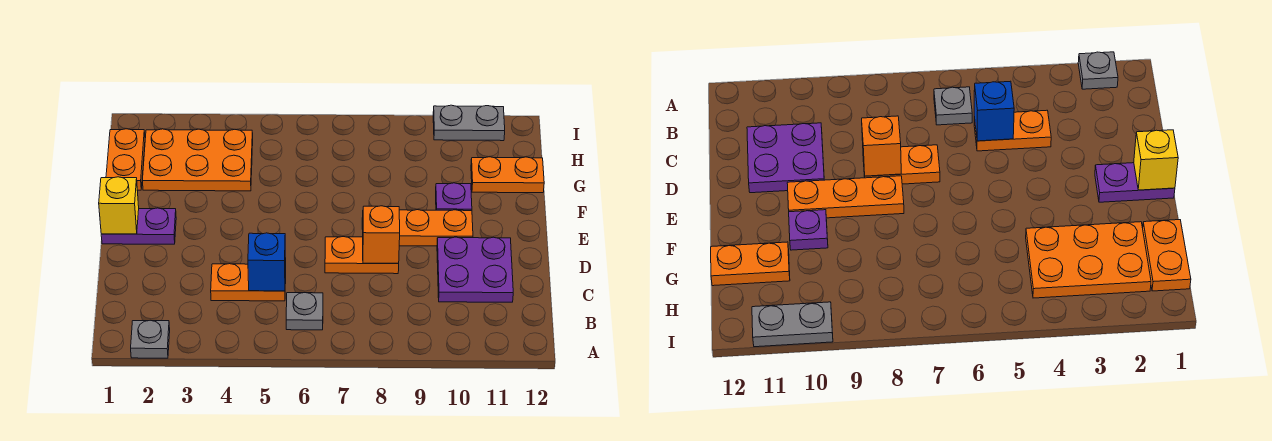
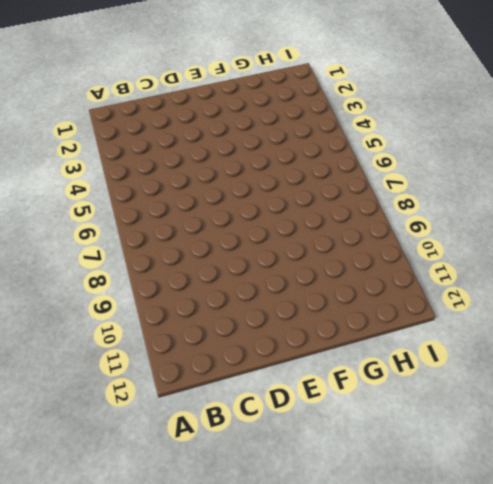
none -> grey plate A2 level 1
none -> grey plate B6 level 1
none -> orange plate C4:C5 level 1

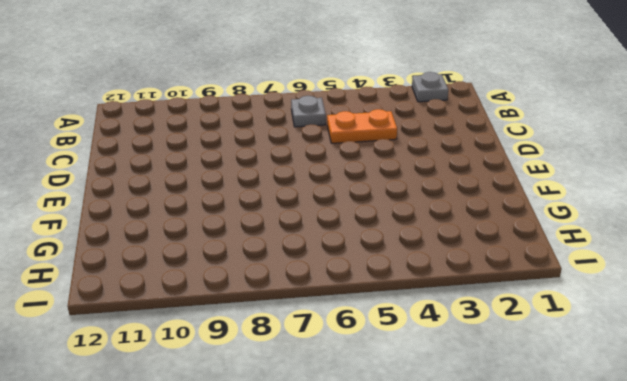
none -> purple plate C10:D11 level 1
none -> orange plate D7:D8 level 1
none -> purple plate E1:E2 level 1

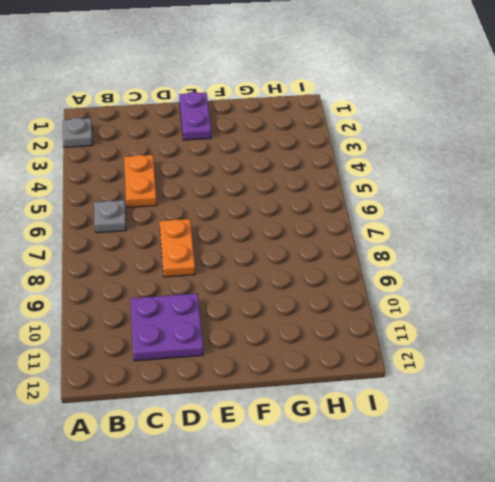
none -> orange plate E8:E10 level 1
none -> purple plate F10 level 1
none -> orange plate G1:H1 level 1

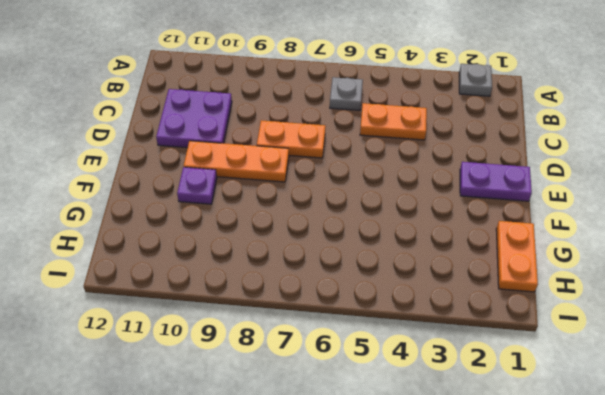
none -> orange plate G2:H4 level 1
none -> orange plate G11:G12 level 1
none -> grey plate I10:I11 level 1

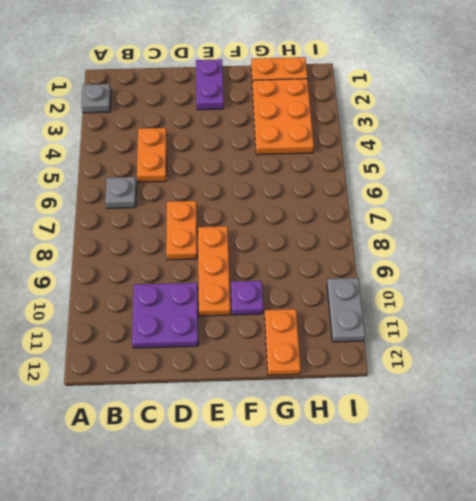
none -> blue brick C5 level 2
none -> orange brick D8 level 2
none -> yellow brick E1 level 2

